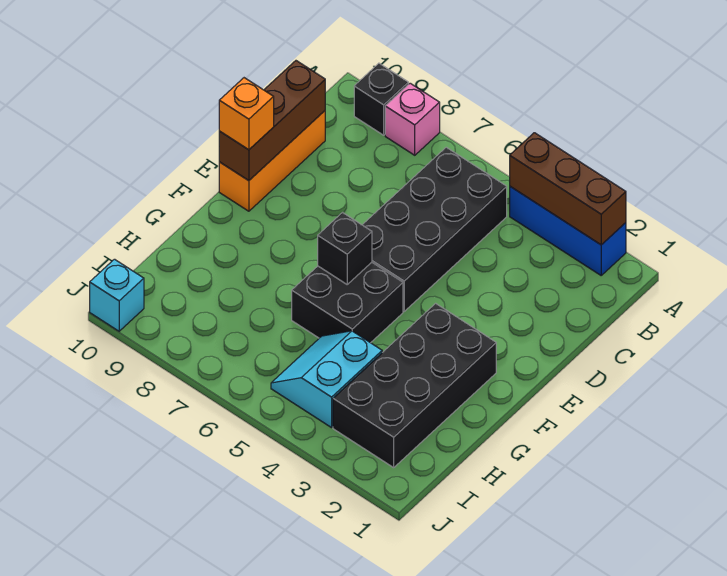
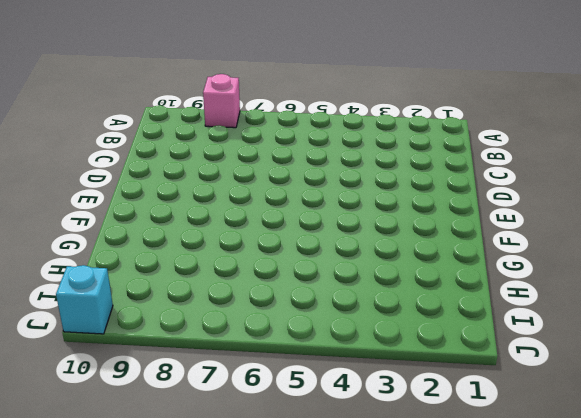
none -> blue brick A2:A4 level 1
none -> black brick A9 level 1
none -> black brick B5:E6 level 1

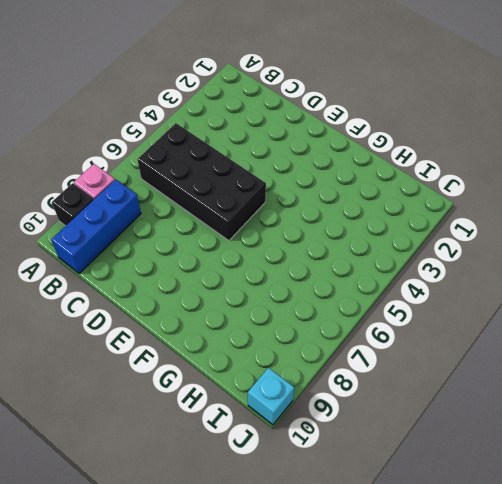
blue brick B8:B10 level 1 -> blue brick A2:A4 level 1
none -> orange brick C10:E10 level 1
none -> black brick F2:I3 level 1
none -> black brick F5:G6 level 1

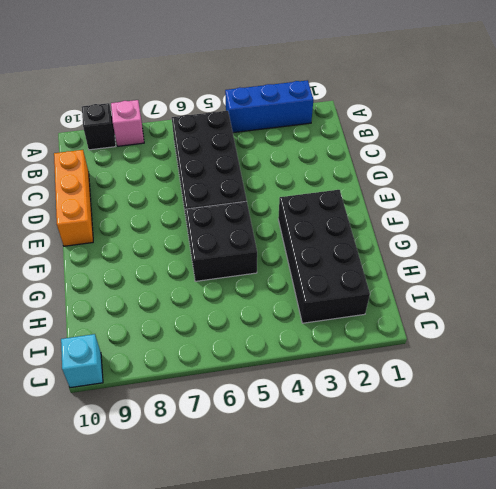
none -> cyan slope H4:I5 level 1 top 4
none -> brown brick A2:A4 level 2
none -> brown brick C10:E10 level 2

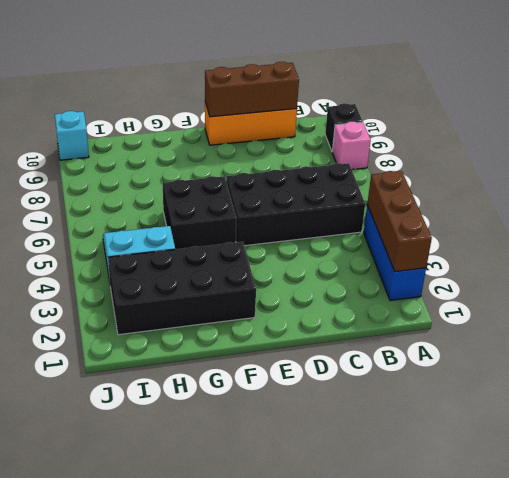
none -> black brick F6 level 2
none -> orange brick E10 level 3

